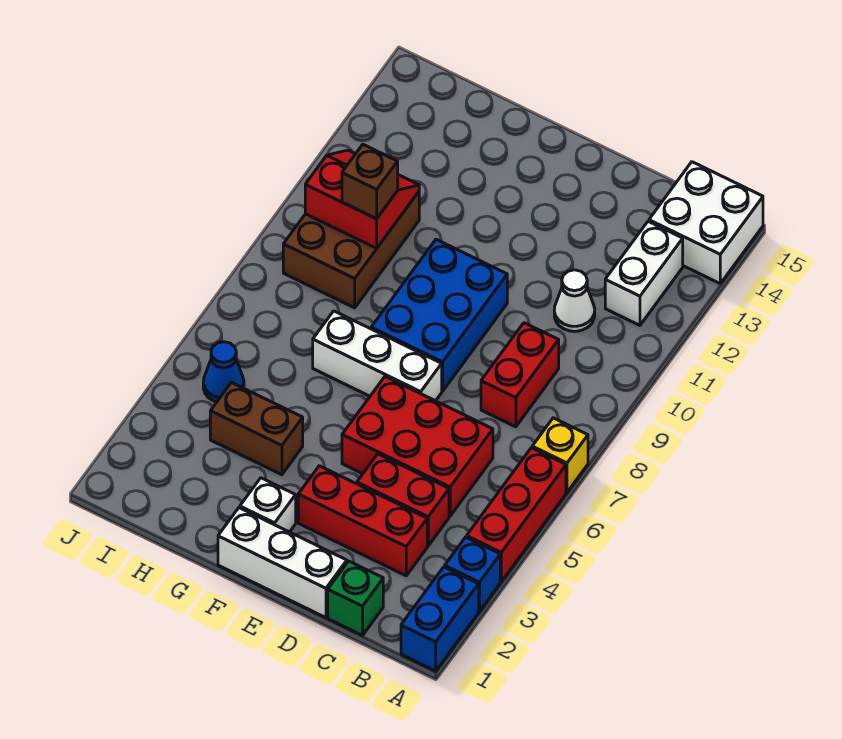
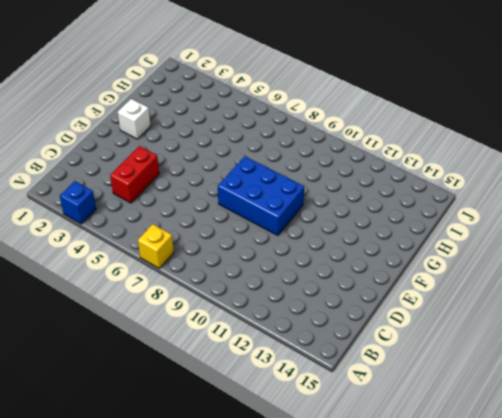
none -> blue brick A1:A2 level 1
none -> red brick A4:A6 level 1
none -> white brick A14:B15 level 1

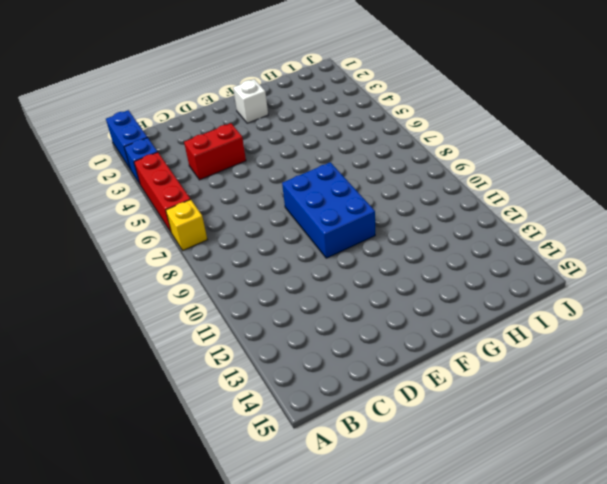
none -> white brick A14:B15 level 1
none -> white brick B12:B13 level 1
none -> green brick C1 level 1

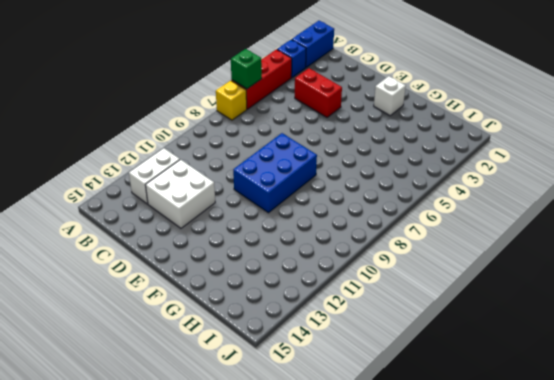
green brick A6 level 2 -> green brick C1 level 1
white brick C12:D13 level 1 -> white brick A14:B15 level 1
none -> red brick C3:E3 level 1
none -> red brick C5:E6 level 1
none -> red brick C8:C9 level 1

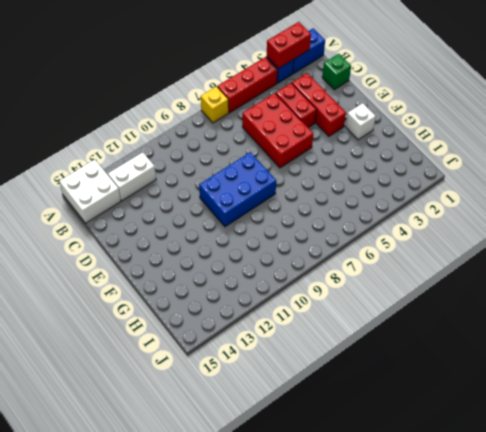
red brick A2:A3 level 2 -> red brick C8:C9 level 1
none -> white cone C11 level 1
none -> white brick D1:F1 level 1
none -> white brick E7:G7 level 1

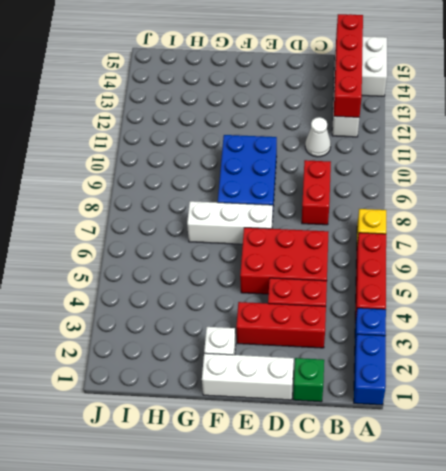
red brick B12:B15 level 2 -> none
none -> brown brick G4:H4 level 1
none -> brown brick H9:I11 level 1
none -> blue cone I5 level 1

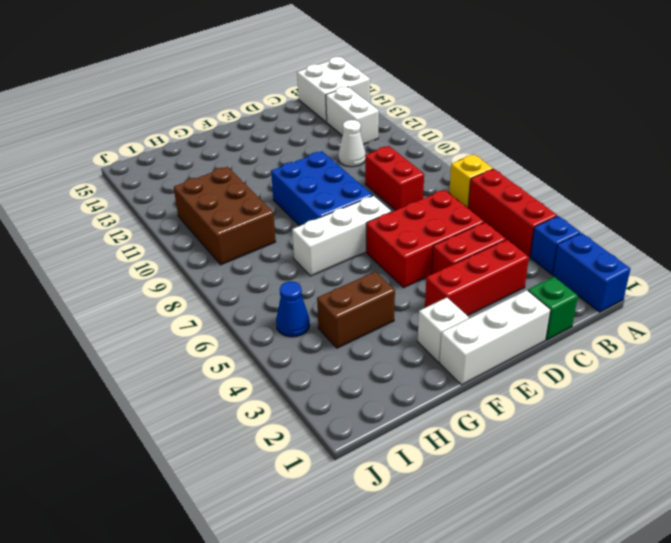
none -> red slope H10:I11 level 2 top 10
none -> brown brick H10 level 3

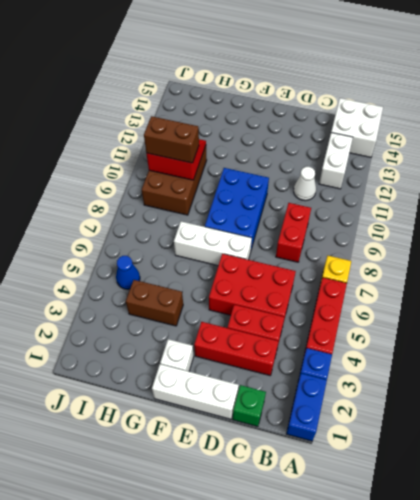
brown brick H10:I10 level 3 -> brown brick H10 level 3

